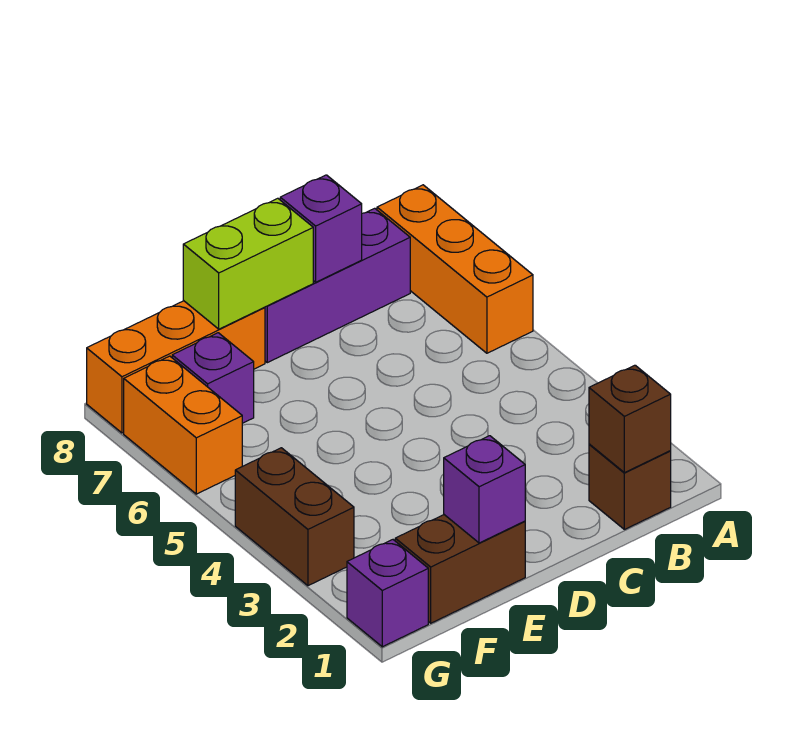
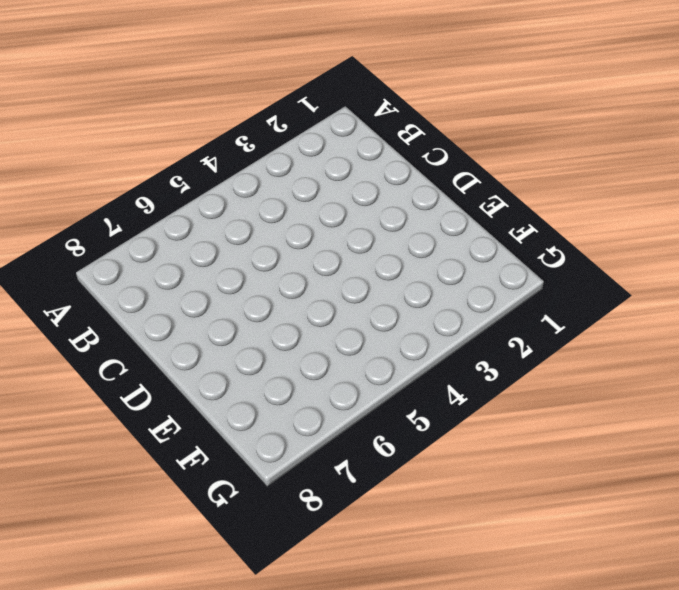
none -> orange brick A6:A8 level 1
none -> brown brick B1 level 1
none -> purple brick B8:D8 level 1

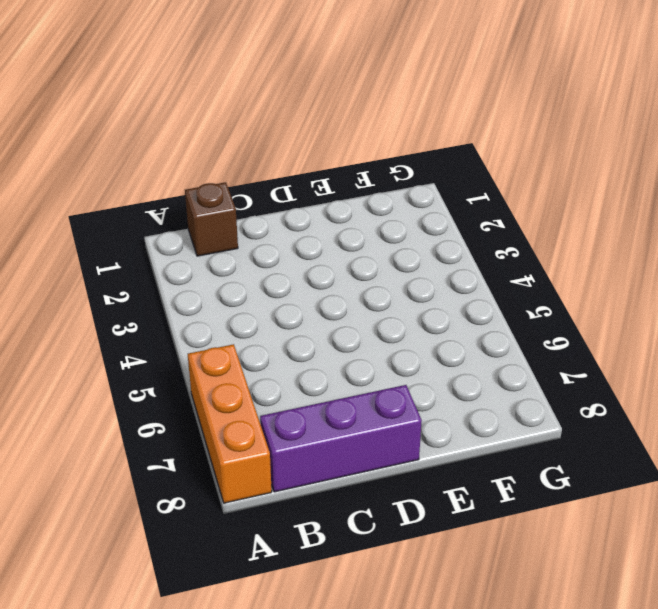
none -> brown brick E1:F1 level 1
none -> orange brick E8:G8 level 1
none -> purple brick F7 level 1

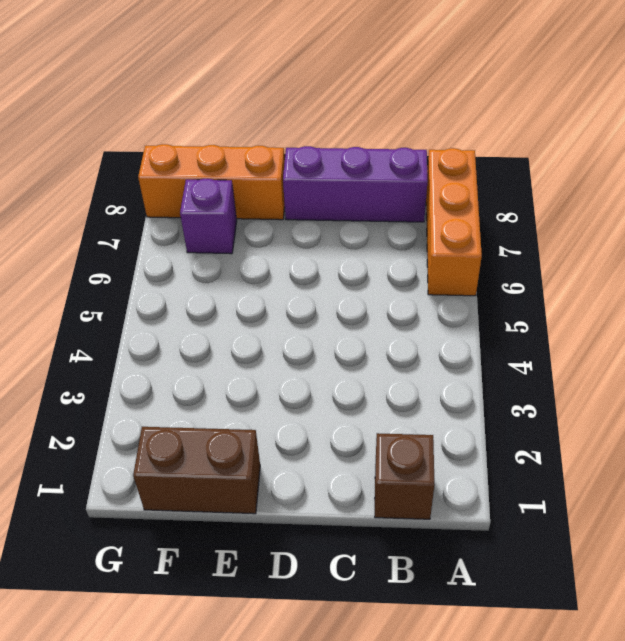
none -> purple brick G1 level 1
none -> brown brick G3:G4 level 1
none -> orange brick G6:G7 level 1

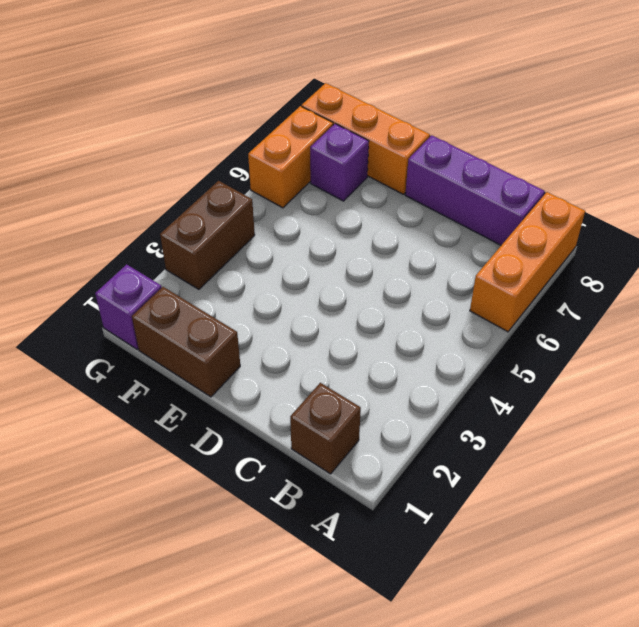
none -> brown brick B1 level 2
none -> purple brick C8 level 2
none -> lime brick D8:E8 level 2

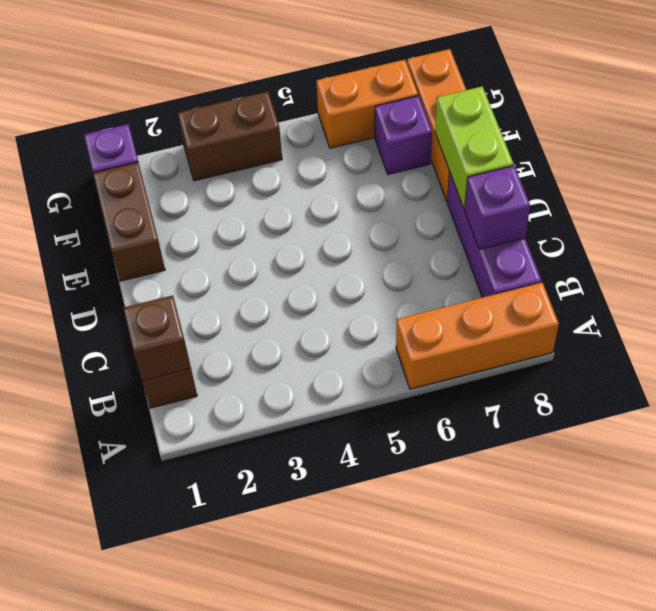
none -> purple brick E1 level 2

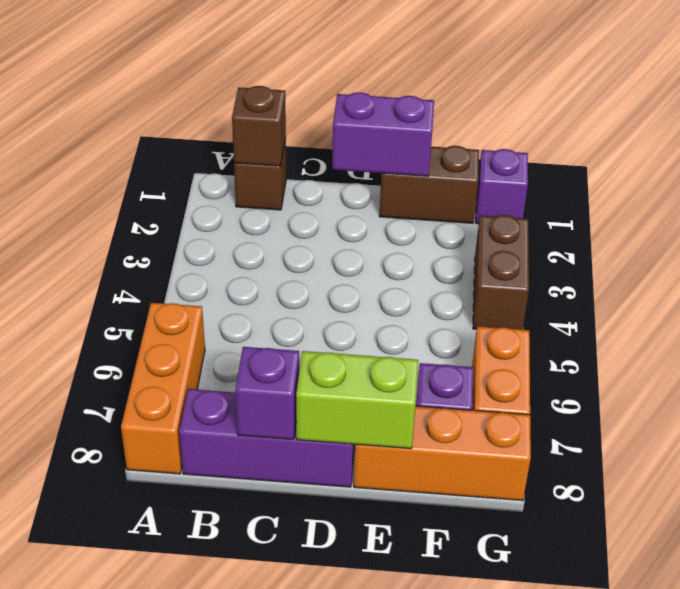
purple brick D1:E1 level 2 -> purple brick E1 level 2

